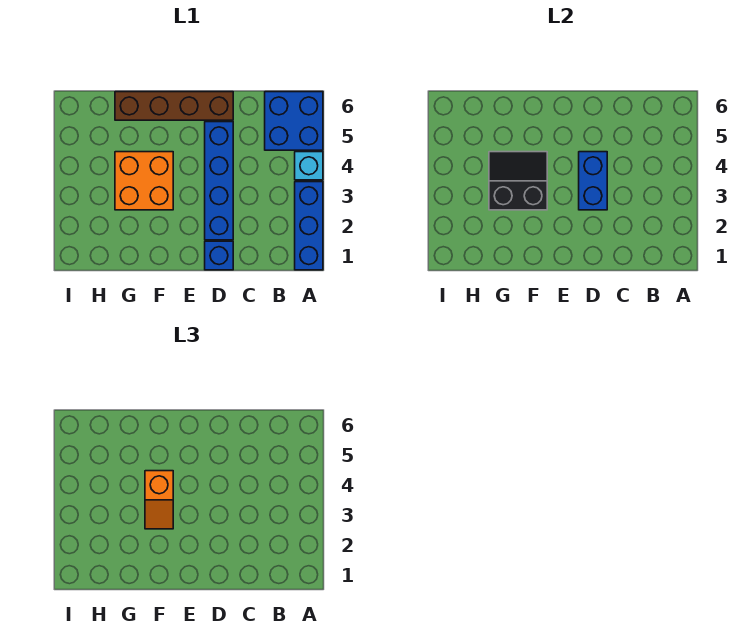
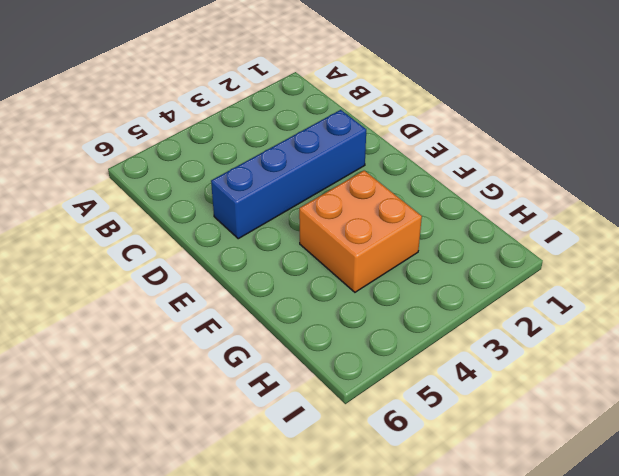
none -> blue brick A1:A3 level 1
none -> cyan brick A4 level 1

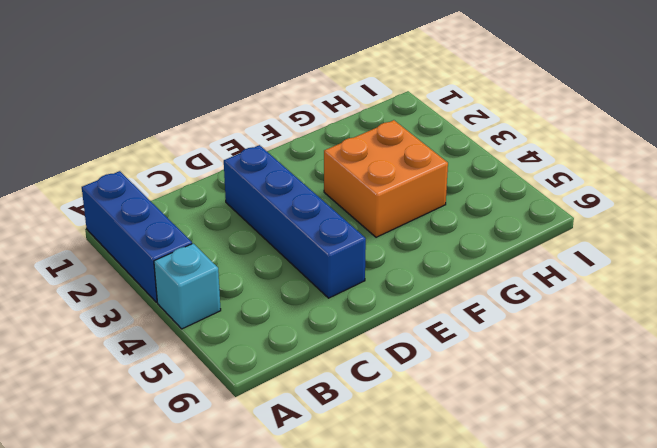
none -> blue brick A5:B6 level 1
none -> blue brick D1 level 1

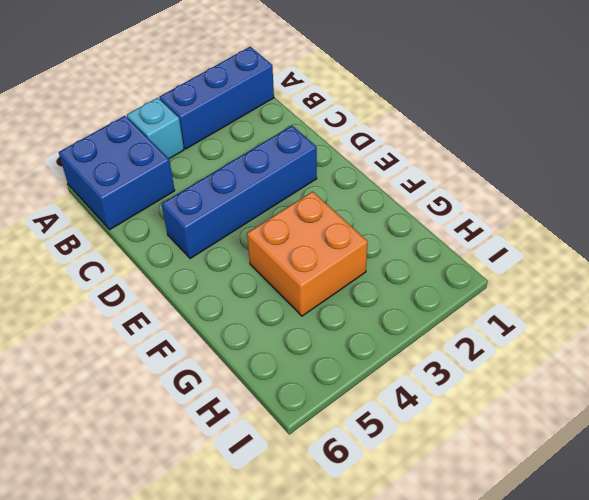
none -> blue brick D1 level 1
none -> brown brick D6:G6 level 1

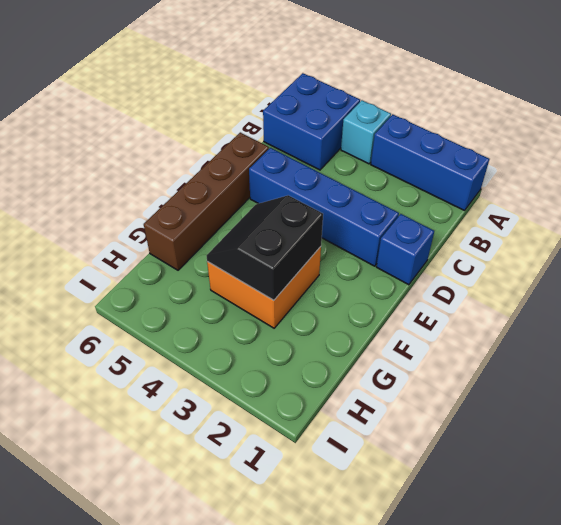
none -> blue brick D3:D4 level 2
none -> orange slope F3:F4 level 3 top 4

